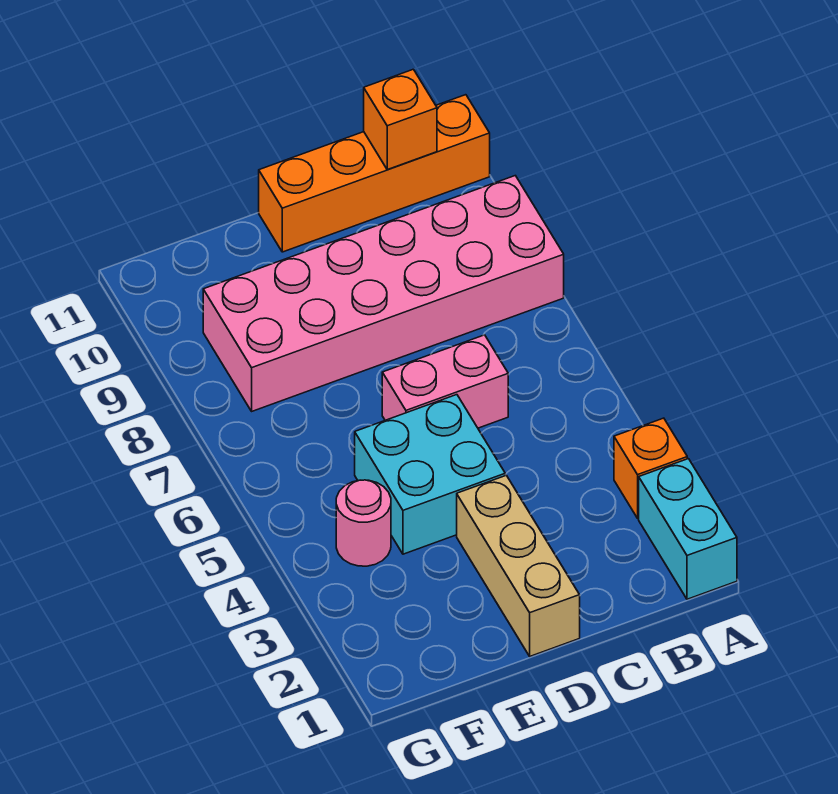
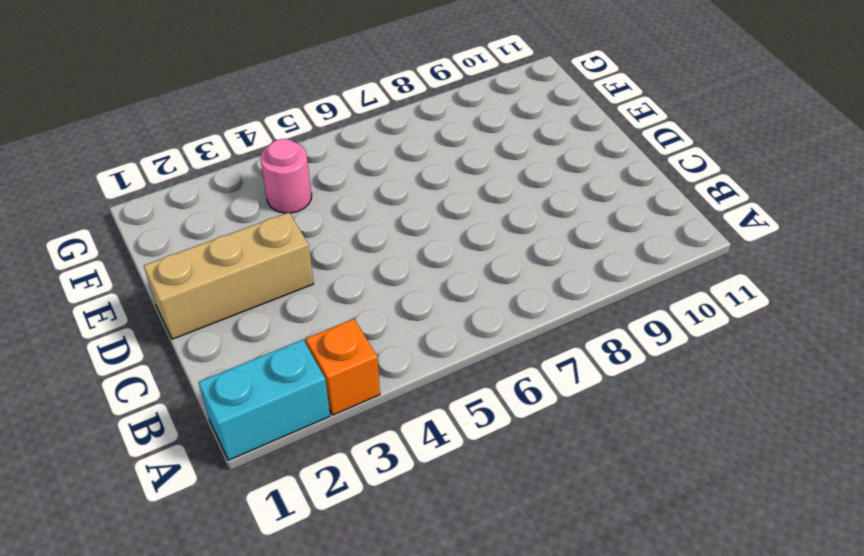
none -> pink brick A8:F9 level 1
none -> orange brick A11:D11 level 1

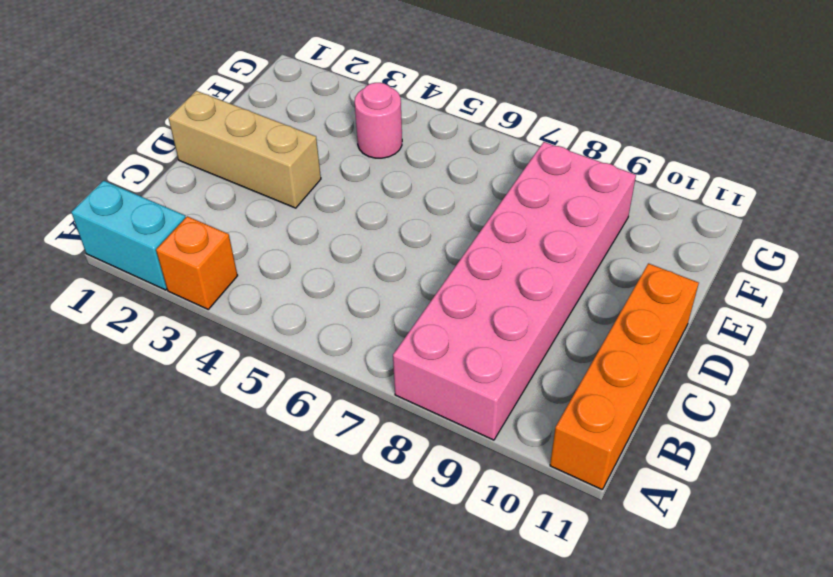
none -> pink brick C6:D6 level 1
none -> cyan brick D4:E5 level 1

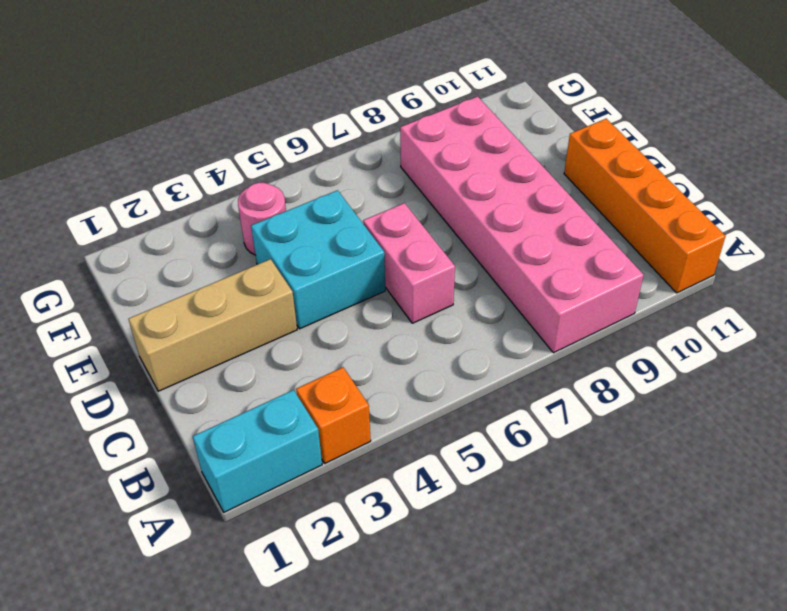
none -> orange brick B11 level 2

